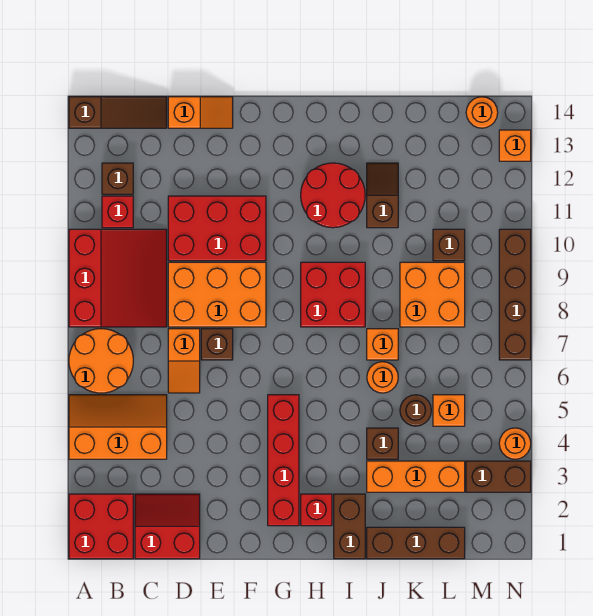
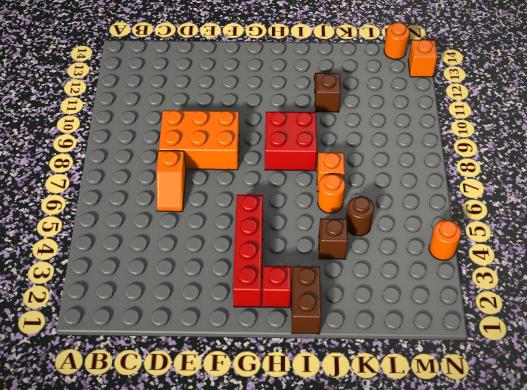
none -> red brick A1:B2 level 1
none -> orange slope A4:C5 level 1 top 4
none -> orange round brick A6:B7 level 1
none -> red slope A8:C10 level 1 top A

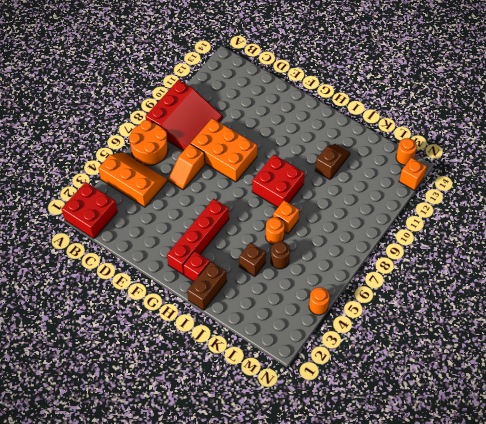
none -> brown slope A14:C14 level 1 top A
none -> red brick B11 level 1
none -> brown brick B12 level 1
none -> red slope C1:D2 level 1 top 1

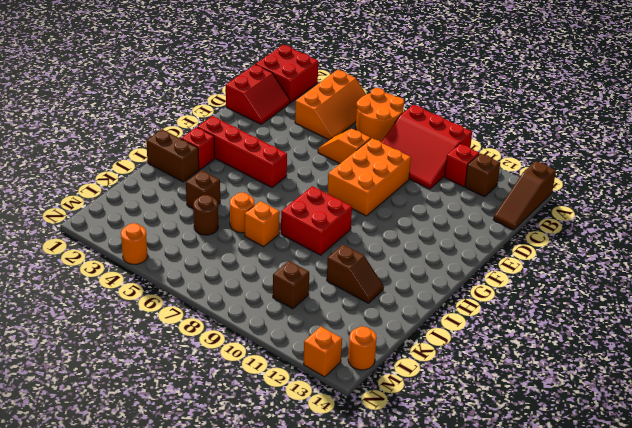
none -> red brick D10:F11 level 1
none -> orange slope D14:E14 level 1 top D
none -> brown brick E7 level 1
none -> red round brick H11:I12 level 1

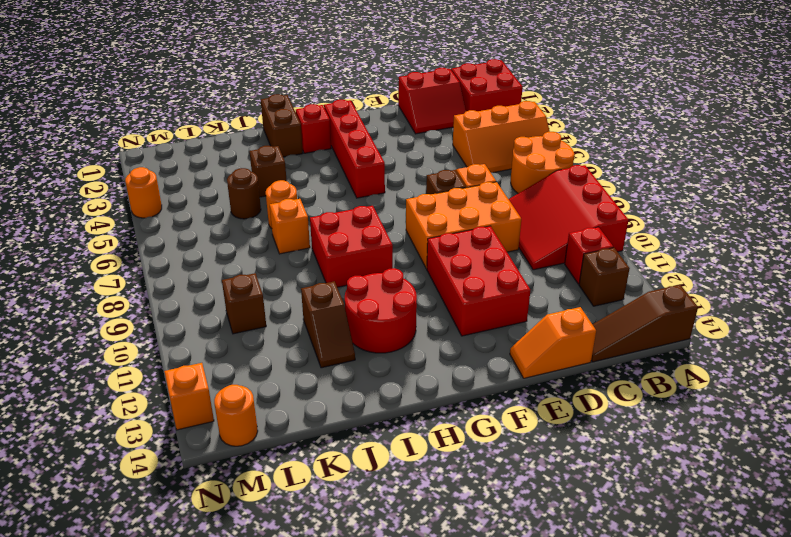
red brick E10:F12 level 1 -> red brick D10:F11 level 1
none -> brown brick J1:L1 level 1
none -> orange brick J3:L3 level 1
none -> orange brick K8:L9 level 1
none -> orange brick L5 level 1

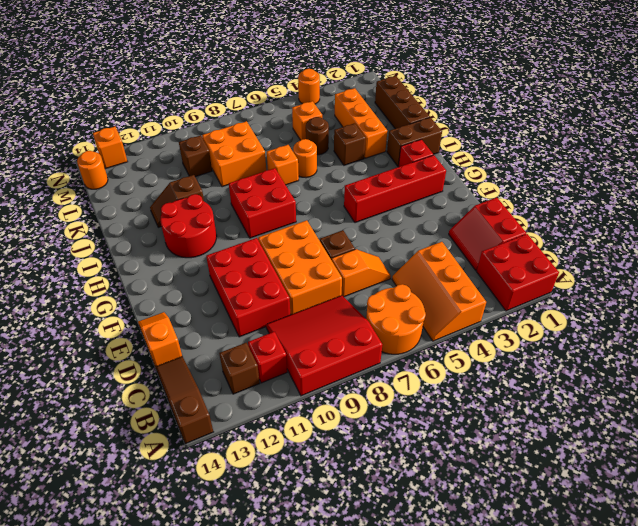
none -> brown brick M3:N3 level 1
none -> brown brick N7:N10 level 1

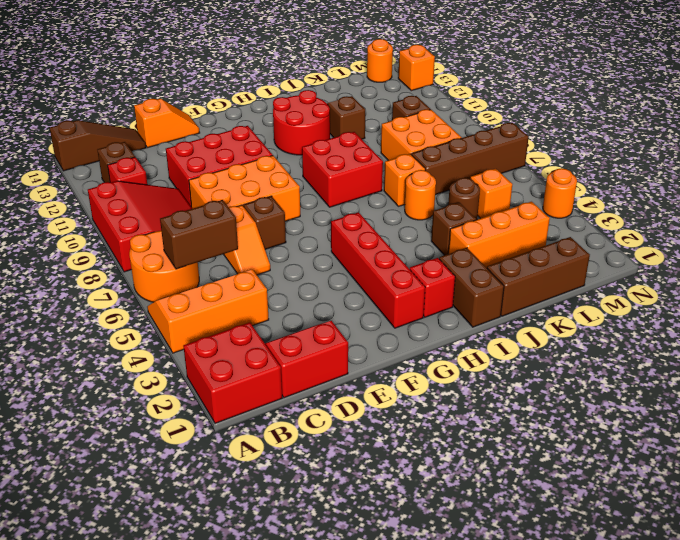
brown brick B6:C6 level 2 -> brown brick M3:N3 level 1
brown brick K7:N7 level 1 -> brown brick N7:N10 level 1

